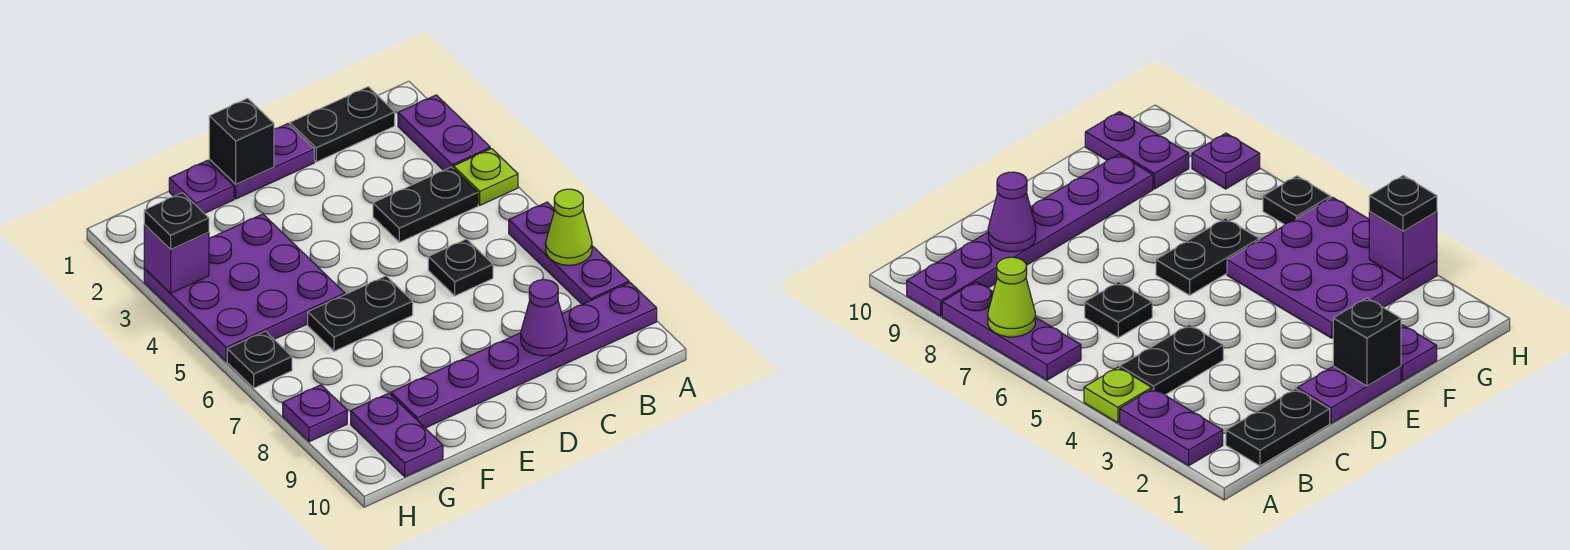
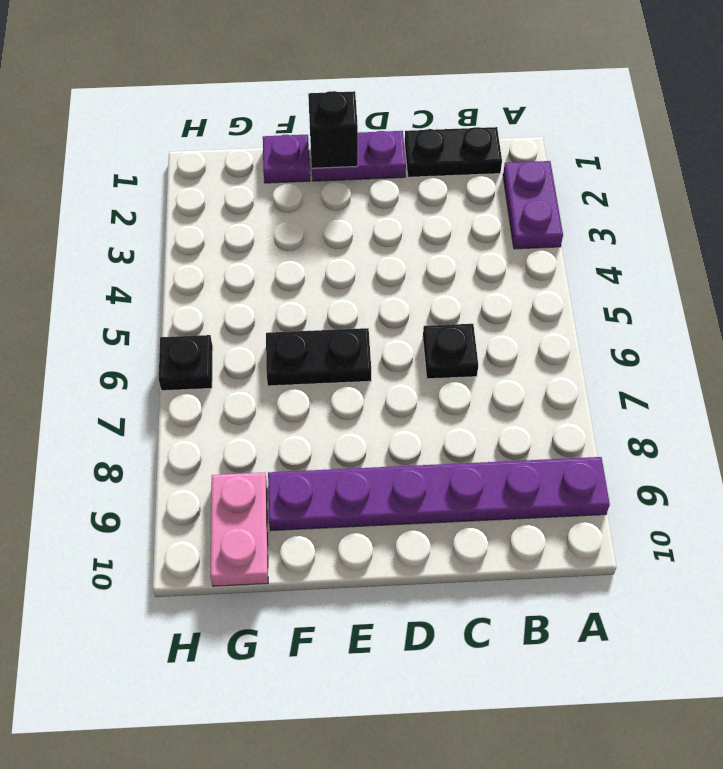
pink plate G9:G10 level 1 -> purple plate G9:G10 level 1
none -> lime plate A4 level 1
none -> purple plate A6:A8 level 1
none -> black plate B4:C4 level 1

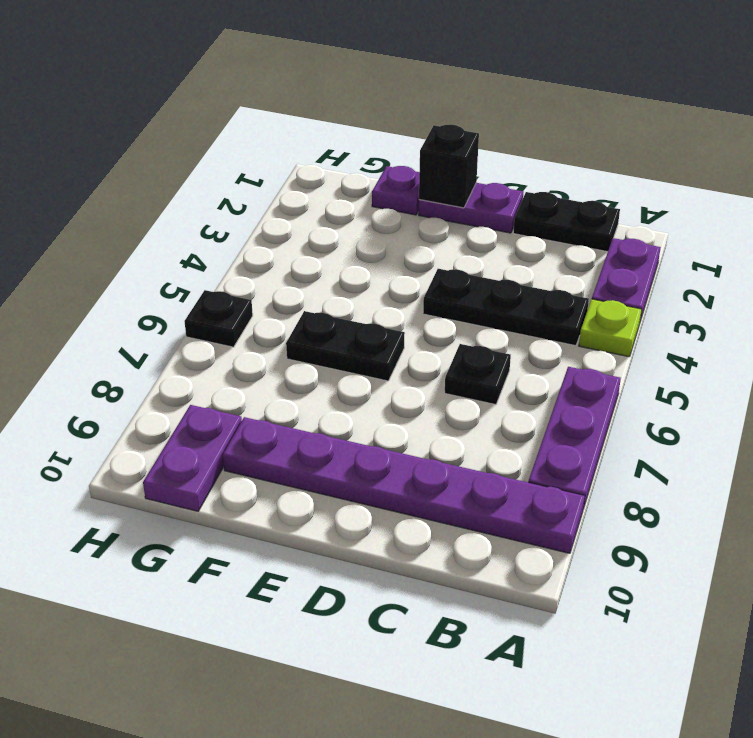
black plate B4:D4 level 1 -> black plate B4:C4 level 1
none -> purple plate F3:H5 level 1
none -> purple plate H8 level 1
none -> lime cone A7 level 2

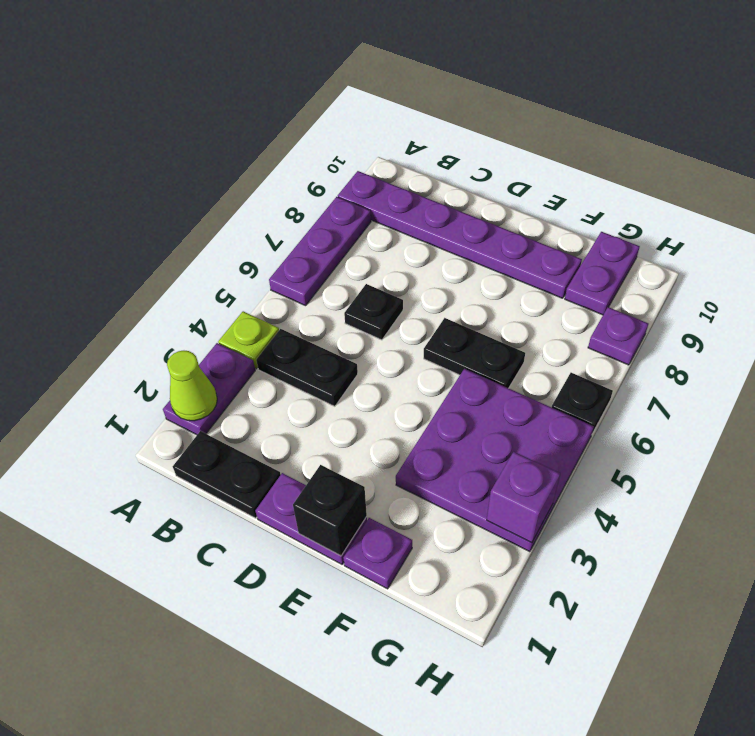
lime cone A2 level 2 -> lime cone A7 level 2
none -> purple cone C9 level 2
none -> black plate H3 level 3

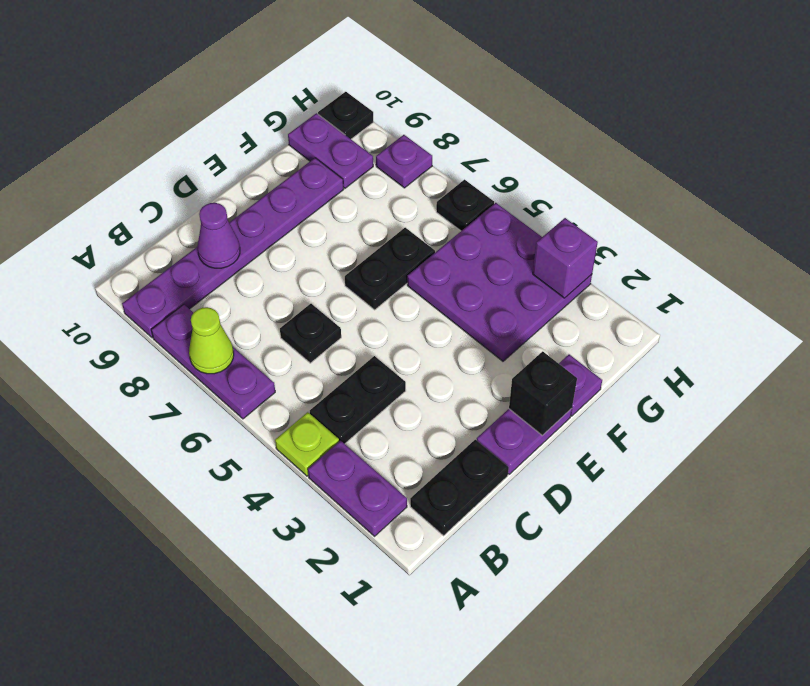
black plate H10 level 1 -> black plate H3 level 3

